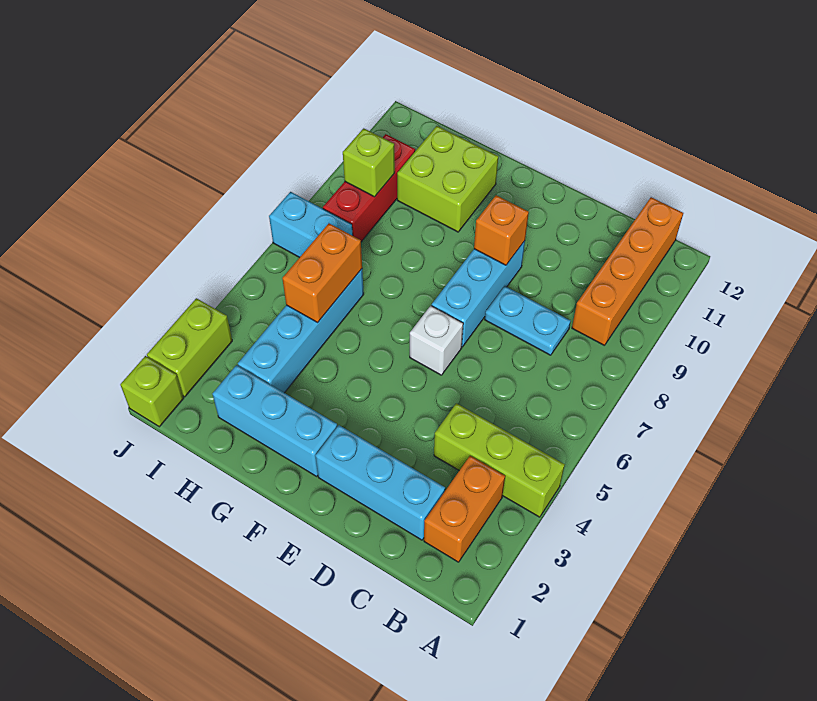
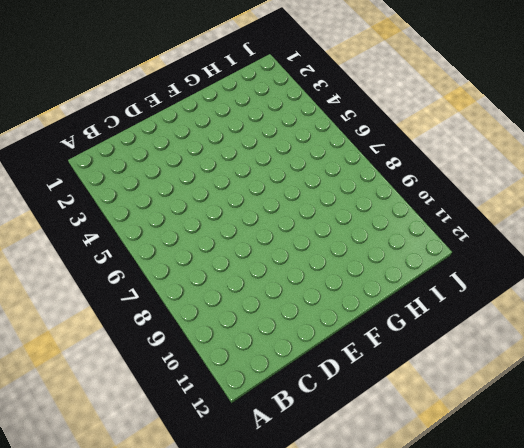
none -> lime brick A4:C4 level 1
none -> orange brick B2:B3 level 1
none -> orange brick B9:B12 level 1

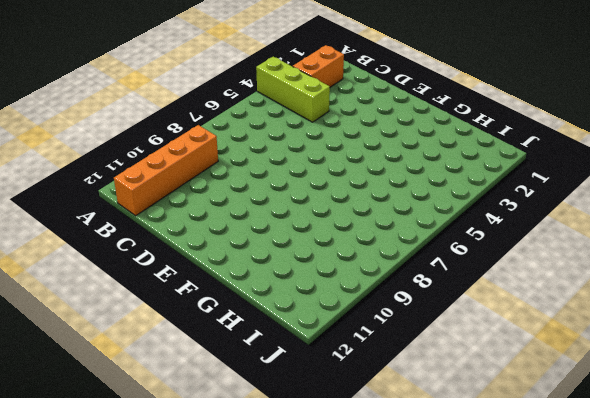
none -> cyan brick C2:E2 level 1
none -> cyan plate C8:D8 level 1
none -> white brick E6 level 1

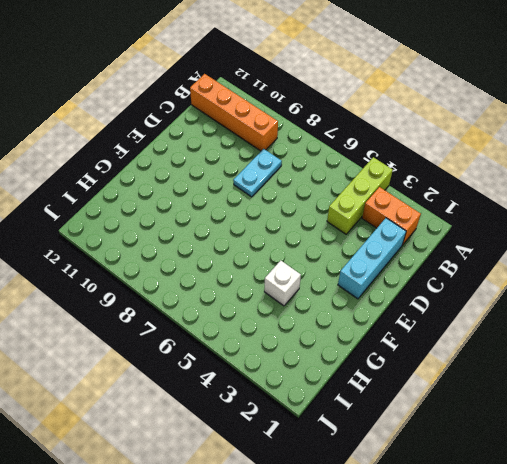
white brick G4 level 1 -> white brick E6 level 1
none -> cyan brick E7:E9 level 1
none -> cyan brick F2:H2 level 1
none -> lime brick G10:H11 level 1

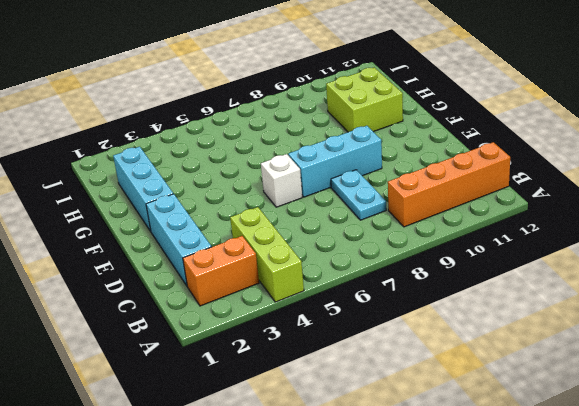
none -> cyan brick H3:H6 level 1
none -> cyan brick I7:J7 level 1
none -> red brick I8:I10 level 1

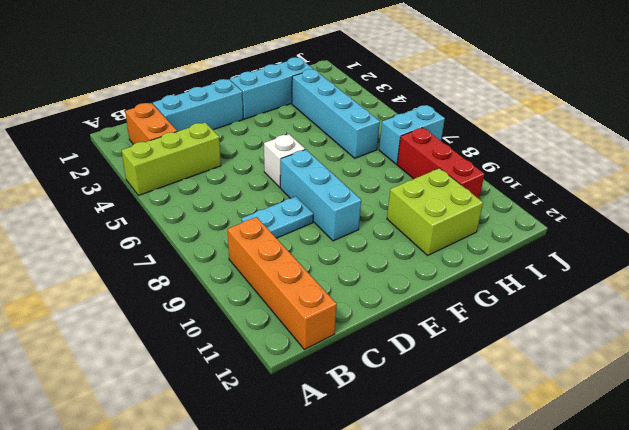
none -> lime brick J1 level 1
none -> lime brick J2:J3 level 1
none -> orange brick E9 level 2

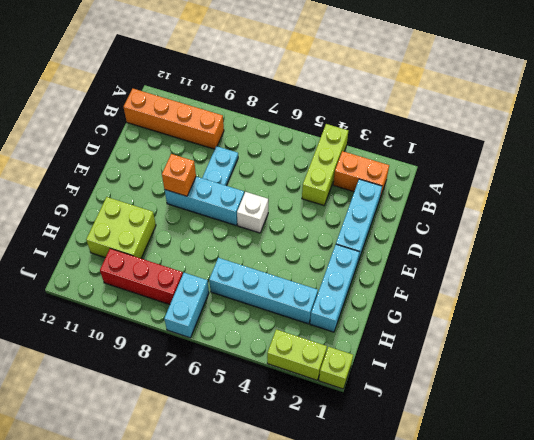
none -> orange brick H5:H6 level 2
none -> lime brick I9 level 2

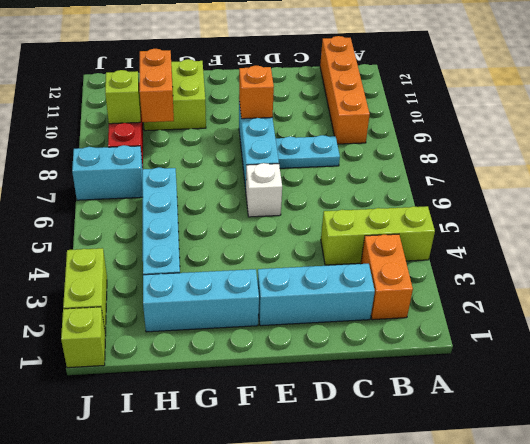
orange brick H9:H10 level 2 -> orange brick H5:H6 level 2

